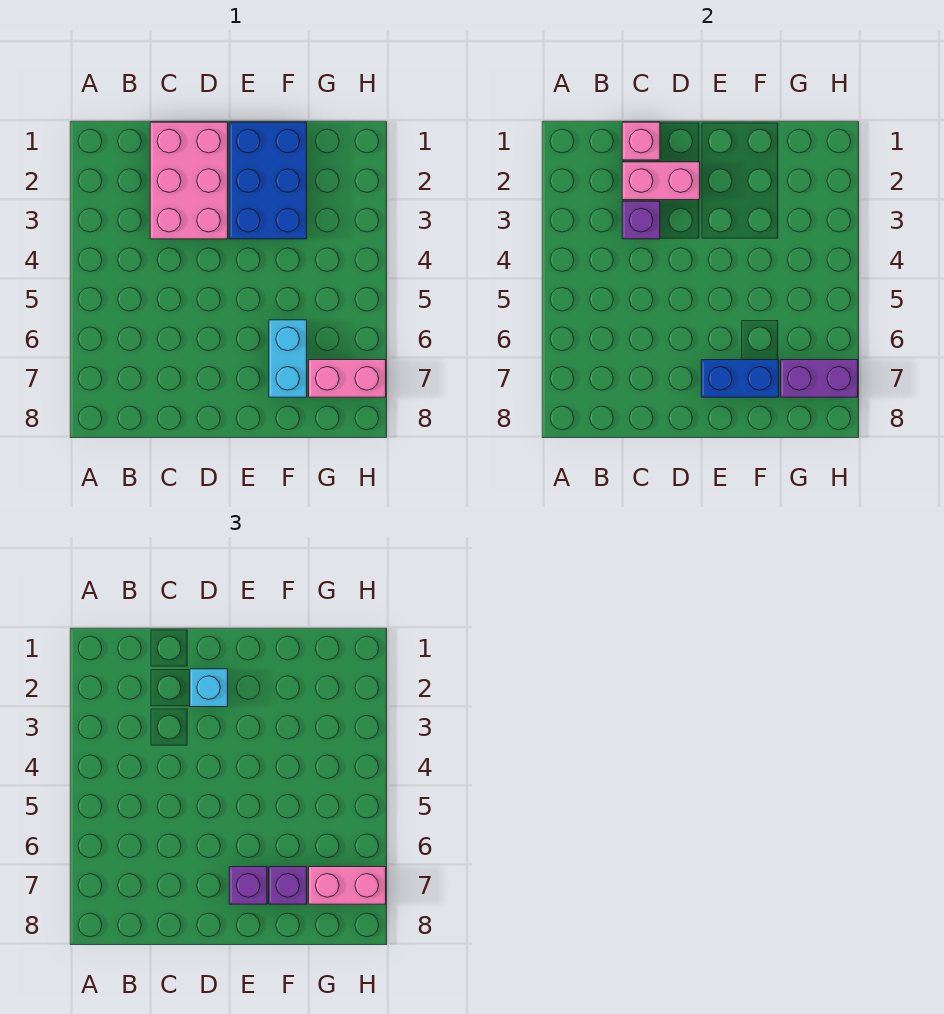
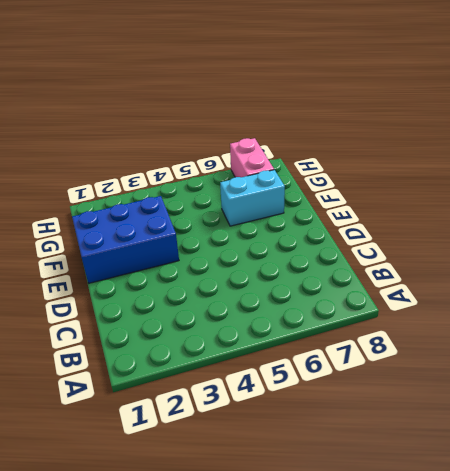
none -> pink brick C1:D3 level 1
none -> pink brick C1 level 2
none -> pink brick C2:D2 level 2

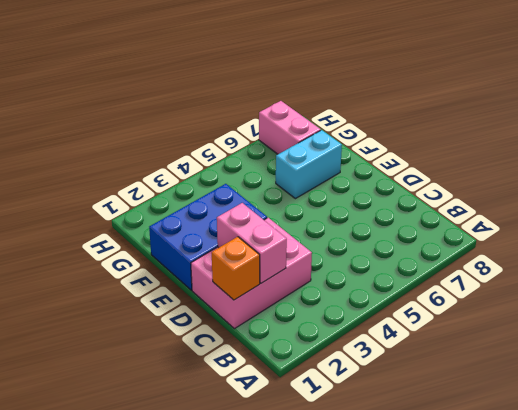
orange brick C1 level 2 -> pink brick C1 level 2
none -> purple brick C3 level 2
none -> blue brick E7:F7 level 2
none -> purple brick G7:H7 level 2

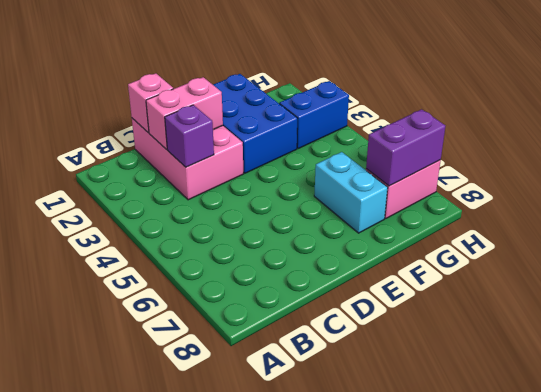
blue brick G3:H3 level 1 -> blue brick E7:F7 level 2
none -> cyan brick D2 level 3
none -> purple brick E7 level 3
none -> purple brick F7 level 3

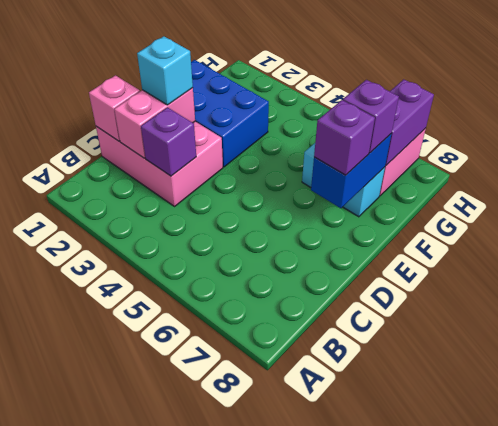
none -> pink brick G7:H7 level 3

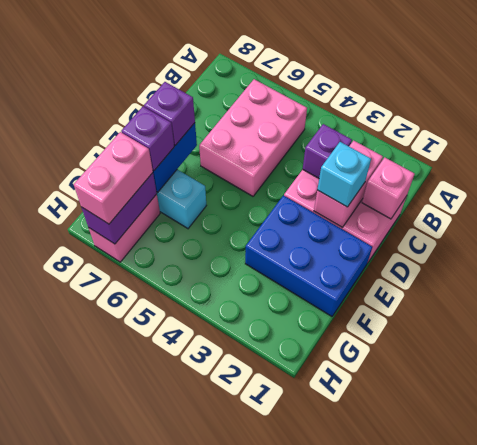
pink brick B5:D6 level 1 -> none

